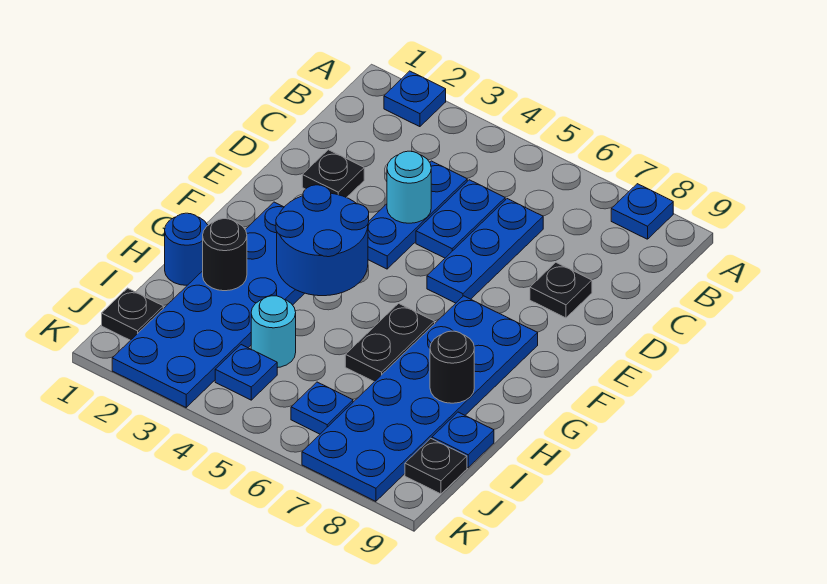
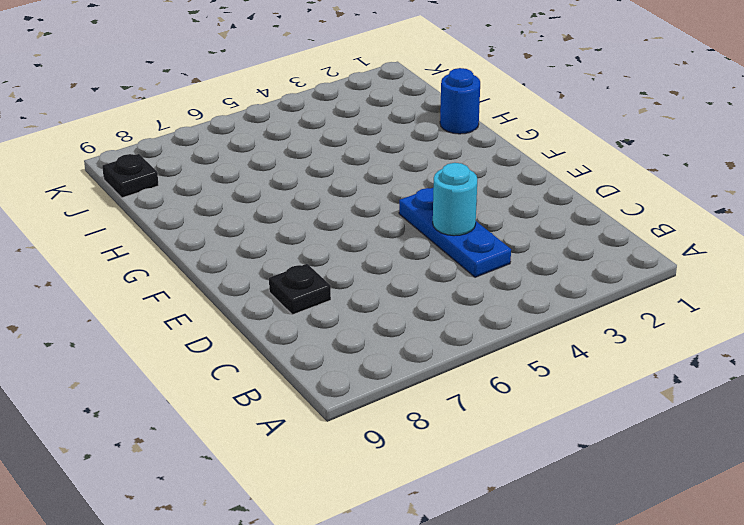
none -> blue plate A2 level 1
none -> blue plate A8 level 1
none -> blue plate C5:D5 level 1

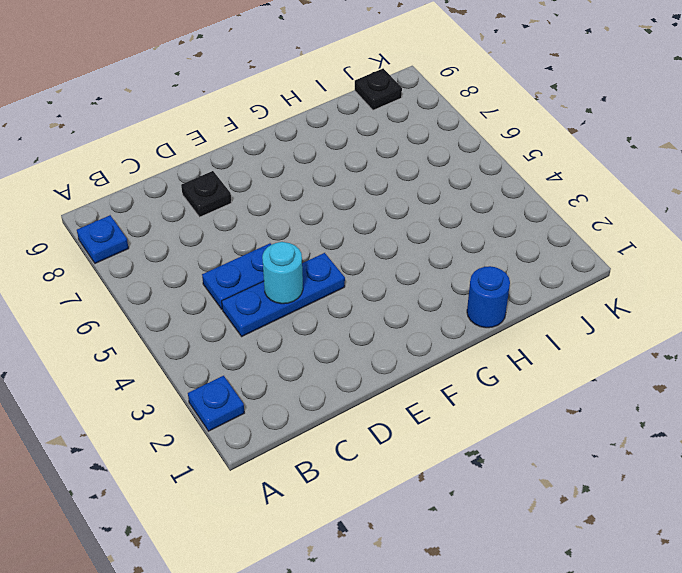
none -> blue plate C6:E6 level 1
none -> black plate D2 level 1
none -> blue plate F2:K3 level 1

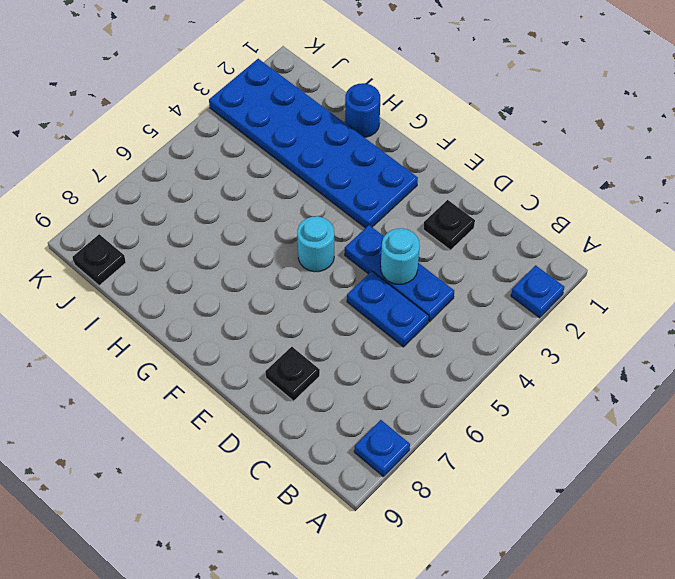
cyan round brick F5 level 1 -> cyan round brick I4 level 1
none -> blue plate C6:E6 level 1
none -> blue plate F7:K8 level 1
none -> black plate G6:H6 level 1

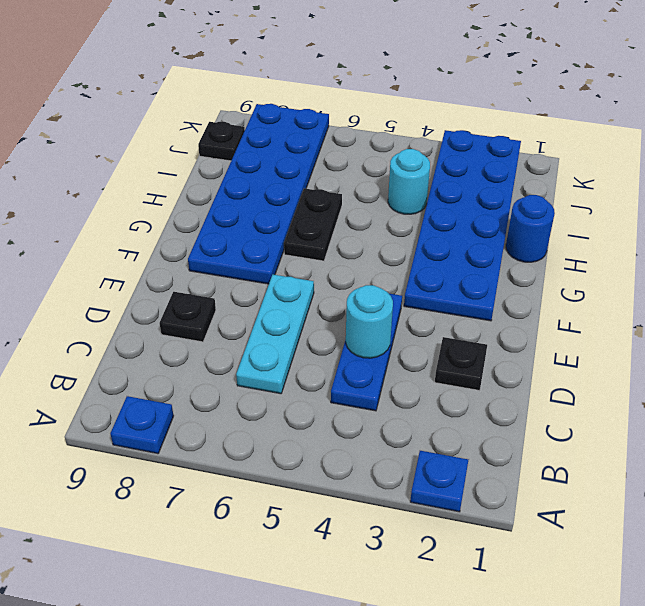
cyan plate C6:E6 level 1 -> blue plate C6:E6 level 1
none -> blue plate C5:D5 level 1
none -> blue plate I9 level 1
none -> black plate J1 level 1

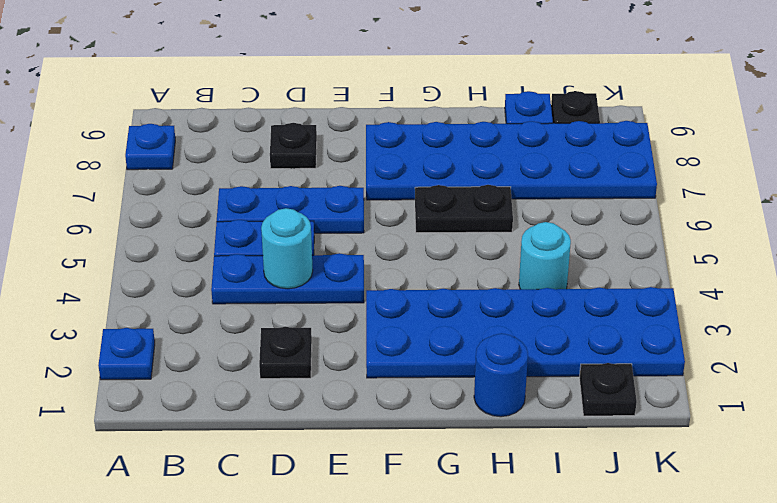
none -> blue plate J4 level 1
none -> blue plate J6 level 1
none -> blue round brick F3:G4 level 2

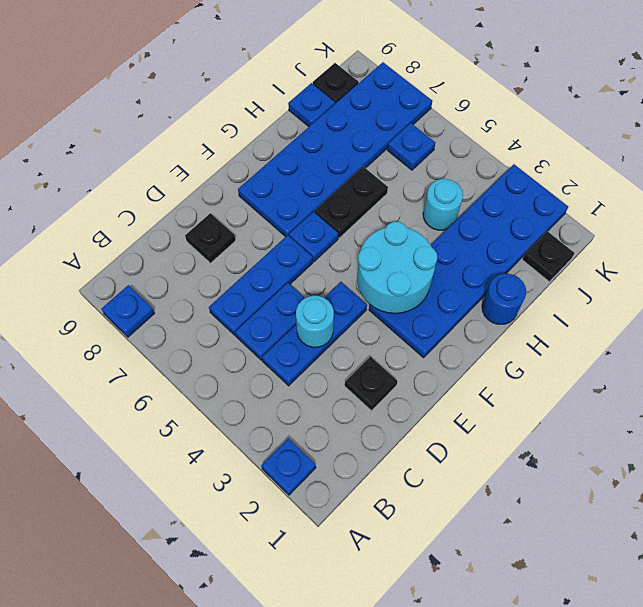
cyan round brick F3:G4 level 2 -> blue round brick F3:G4 level 2
blue plate F6 level 1 -> blue plate J4 level 1
none -> black round brick H2 level 2
none -> black round brick H8 level 2

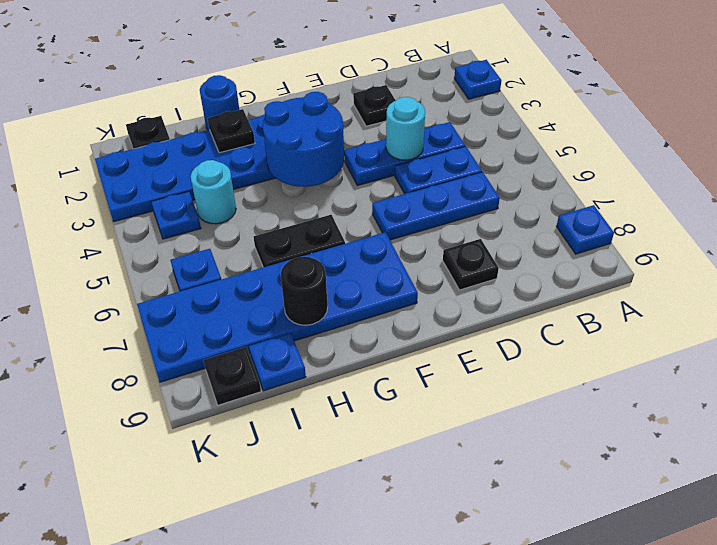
black plate H2 level 2 -> black round brick H2 level 2

